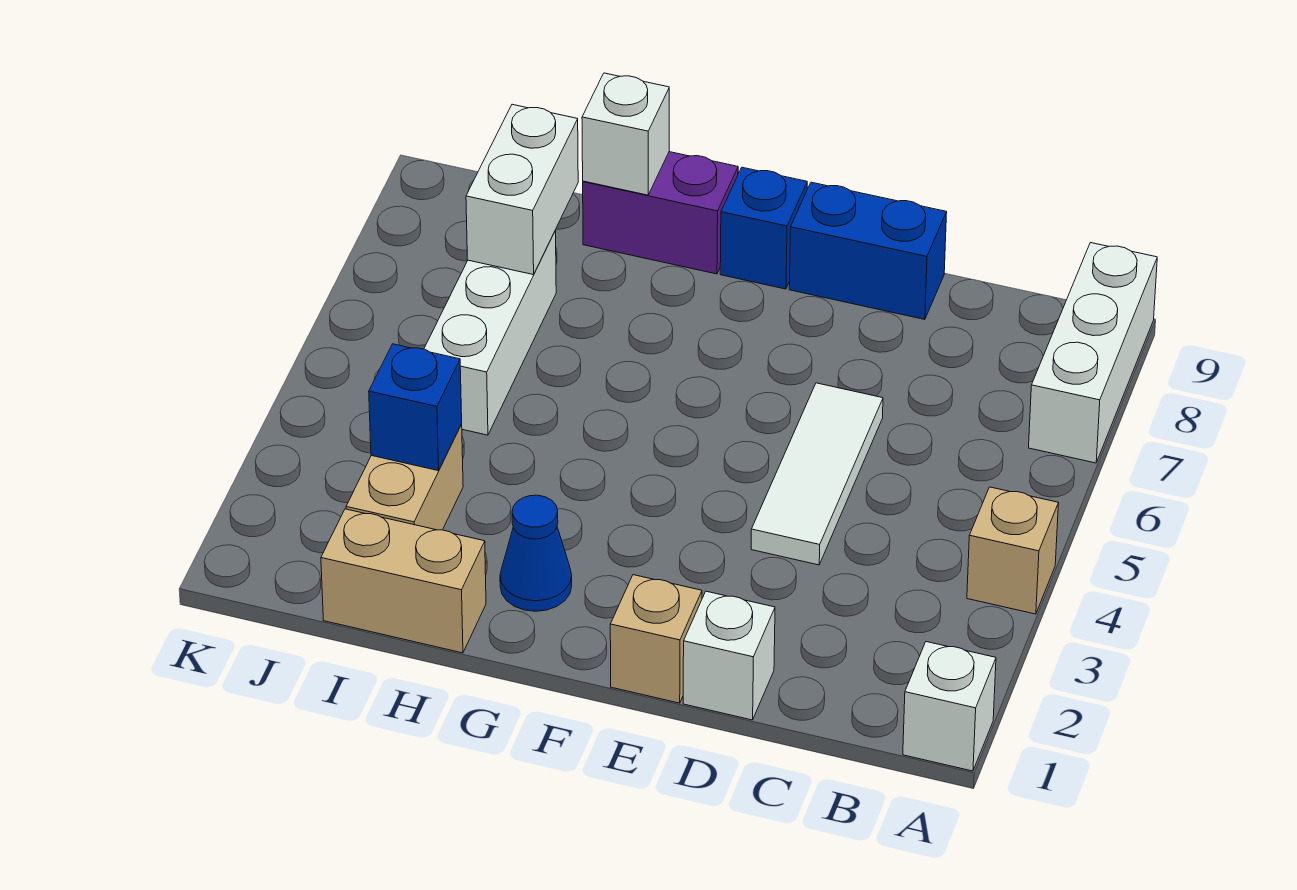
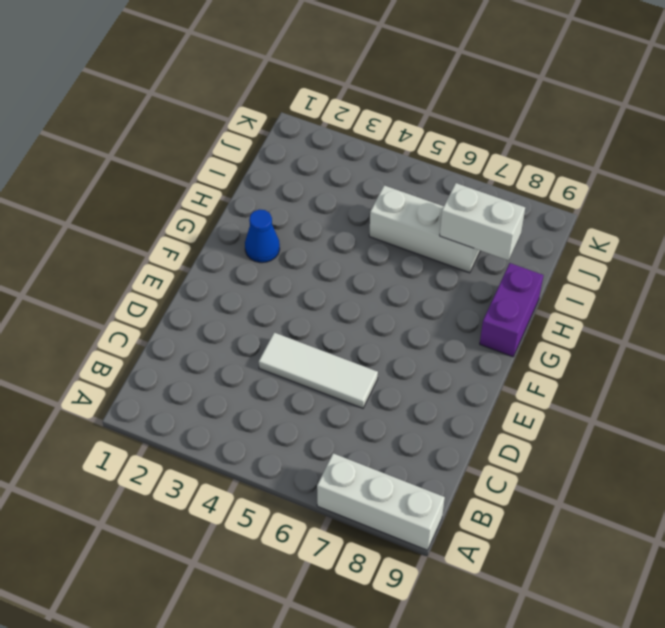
none -> white brick A1 level 1
none -> tan brick A4 level 1
none -> white brick D1 level 1

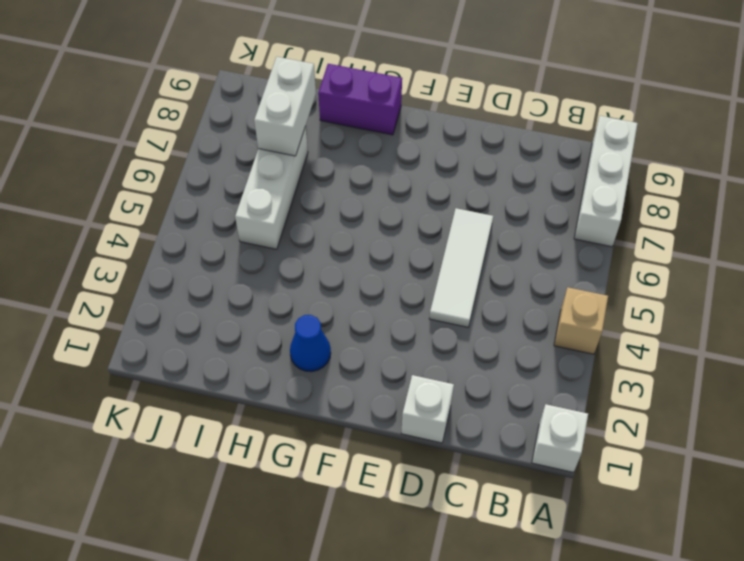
none -> blue brick D9:E9 level 1
none -> tan brick E1 level 1
none -> blue brick F9 level 1

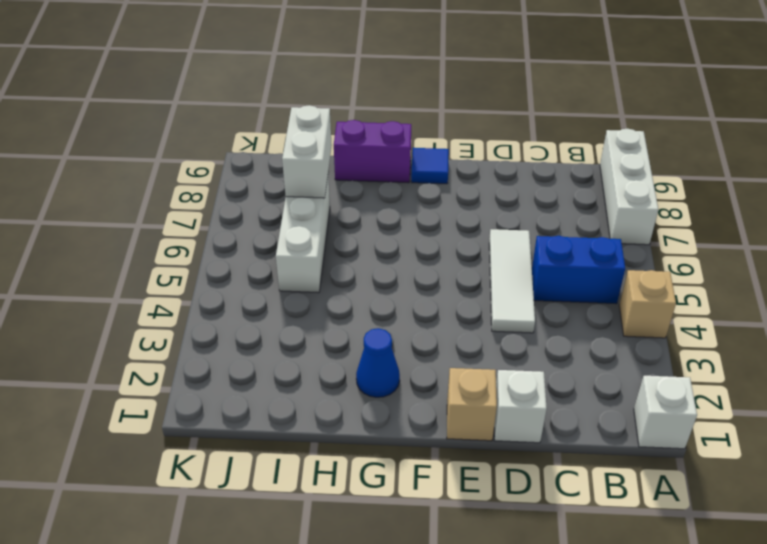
blue brick B5:C5 level 1 -> blue brick D9:E9 level 1
blue tile F9 level 1 -> blue brick F9 level 1
none -> tan brick H1:I1 level 1
none -> tan brick I2:I3 level 1
none -> white brick H9 level 2

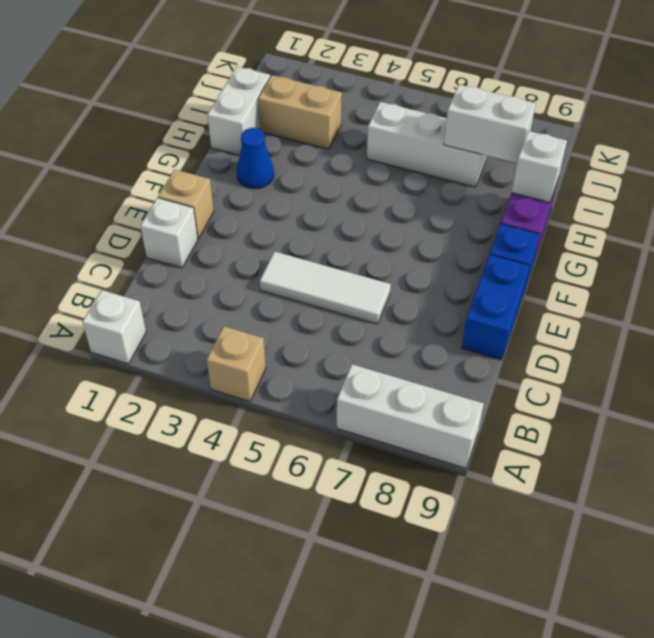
white brick H1:I1 level 1 -> tan brick H1:I1 level 1
none -> blue brick I3 level 2

